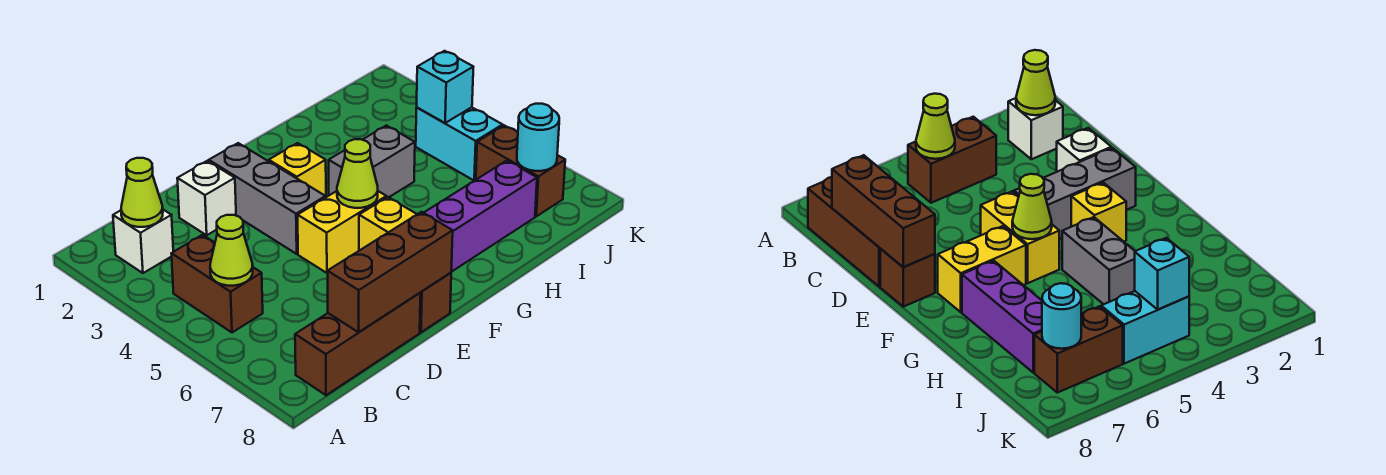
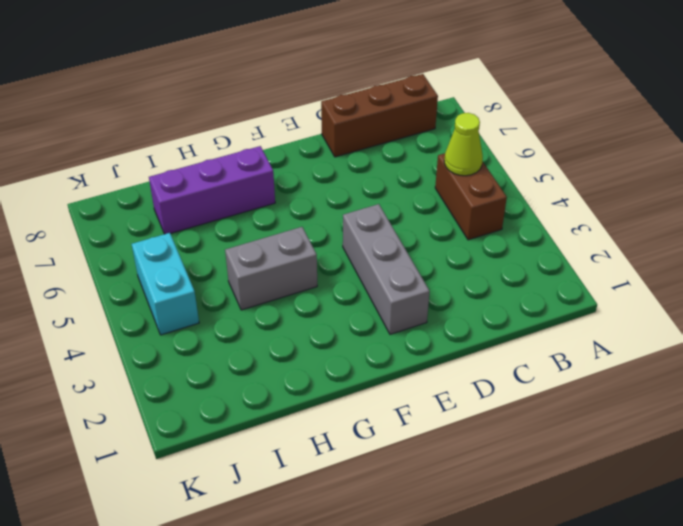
none -> white brick B2 level 1
none -> white brick D2 level 1
none -> yellow brick E5:F5 level 1

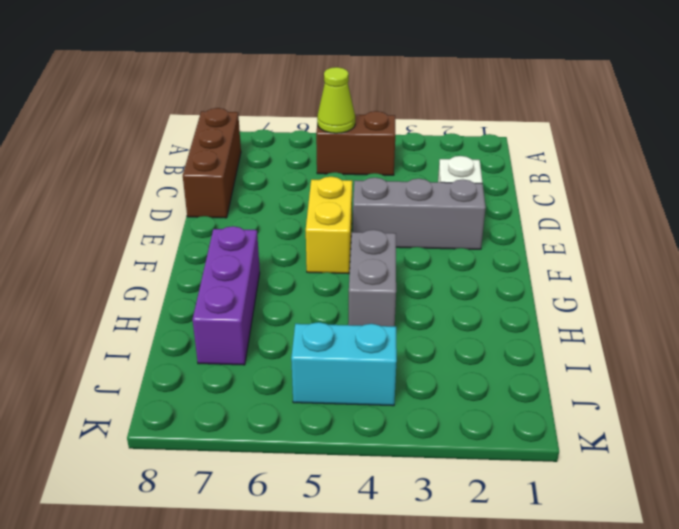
none -> white brick B2 level 1
none -> brown brick E8 level 1
none -> yellow brick F3 level 1

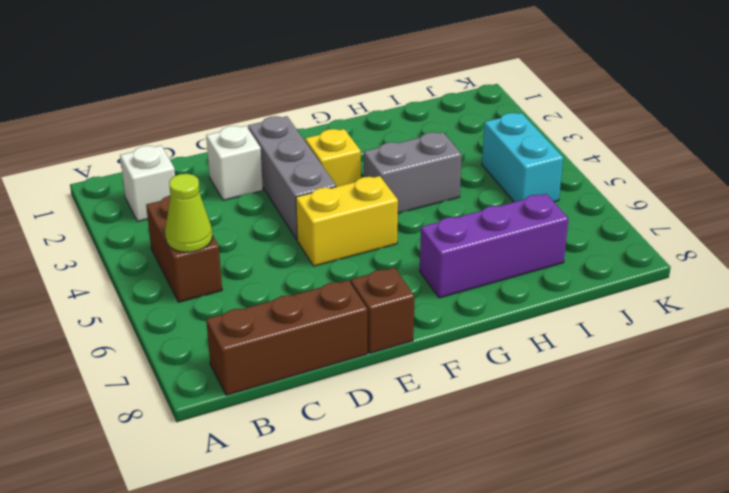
none -> yellow brick F6:F7 level 1
none -> brown brick J6:J7 level 1
none -> lime cone B2 level 2

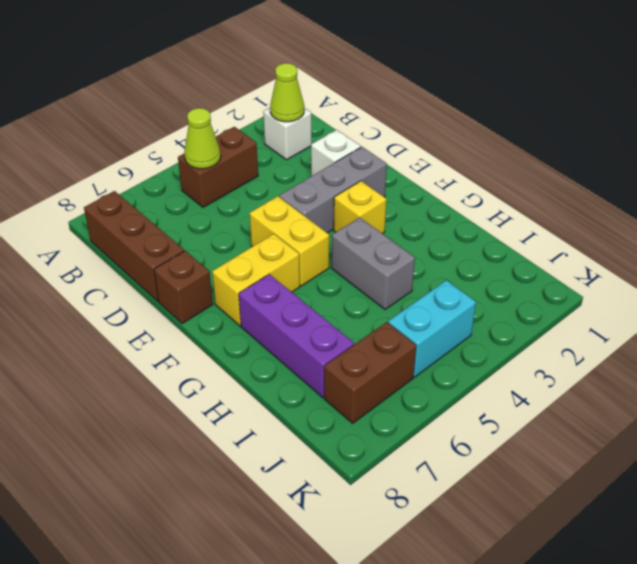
none -> brown brick C8:E8 level 2
none -> lime cone F5 level 2
none -> cyan brick J4 level 2

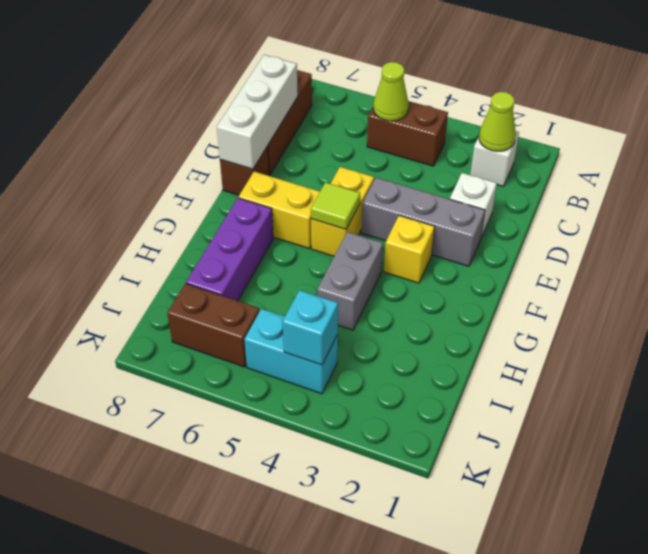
white brick C8:E8 level 2 -> brown brick C8:E8 level 2
lime tile F5 level 2 -> lime cone F5 level 2
none -> cyan round brick J7 level 2

